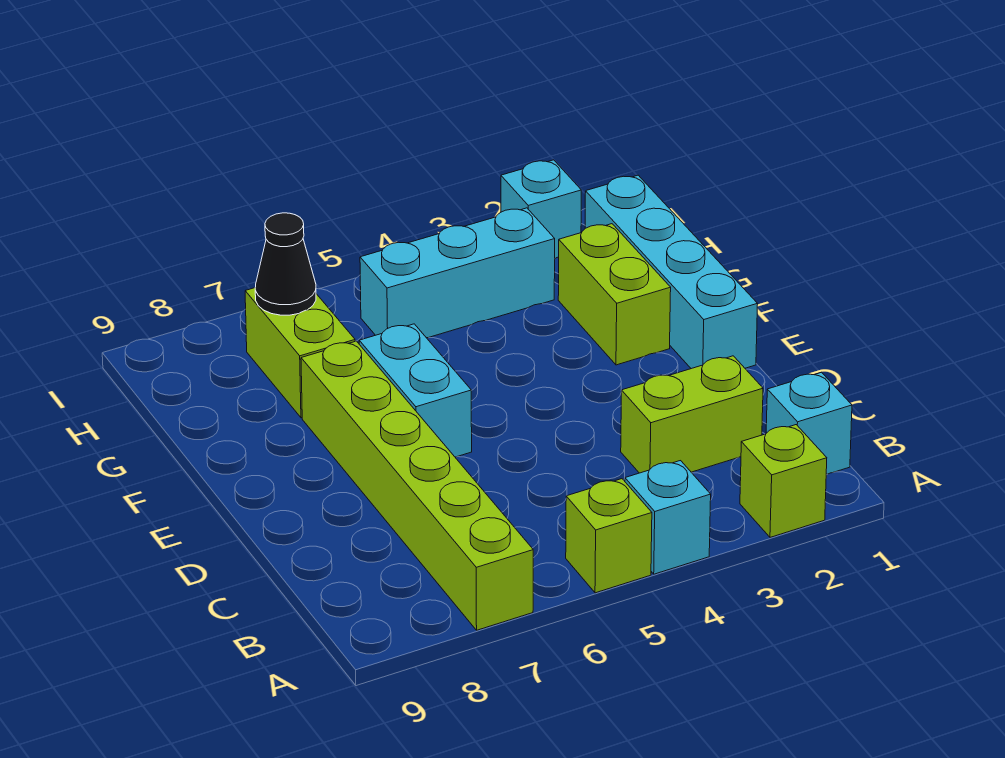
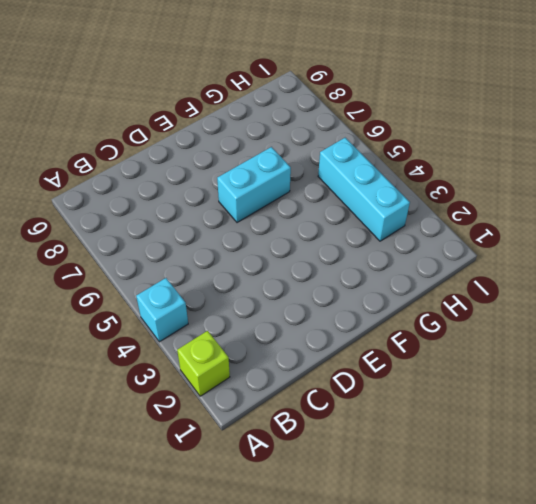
none -> lime brick A5 level 1
none -> lime brick A7:F7 level 1
none -> cyan brick B1 level 1

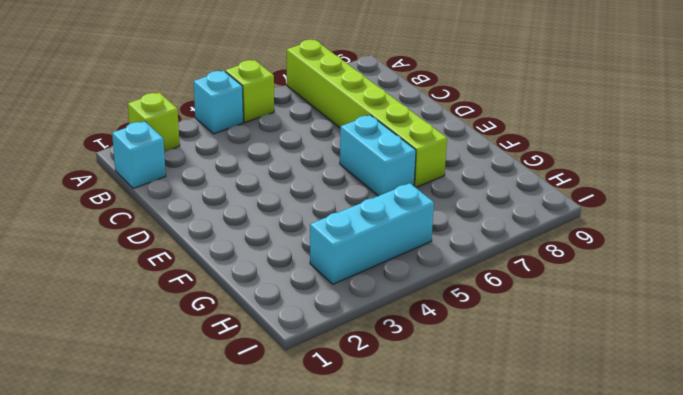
none -> lime brick C2:C3 level 1
none -> cyan brick E1:H1 level 1
none -> lime brick F2:G2 level 1

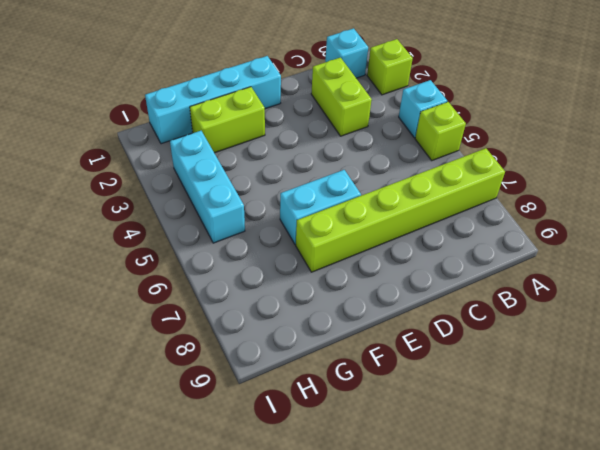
none -> lime brick G7:H7 level 1
none -> cyan brick I2 level 1
none -> black cone H7 level 2

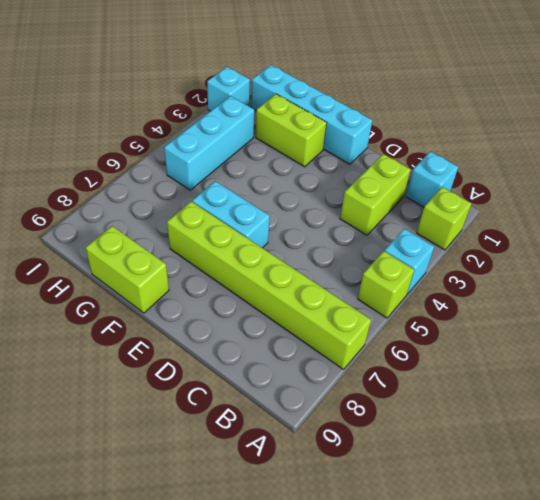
lime brick F9:G9 level 1 -> lime brick G7:H7 level 1
none -> black cone H7 level 2

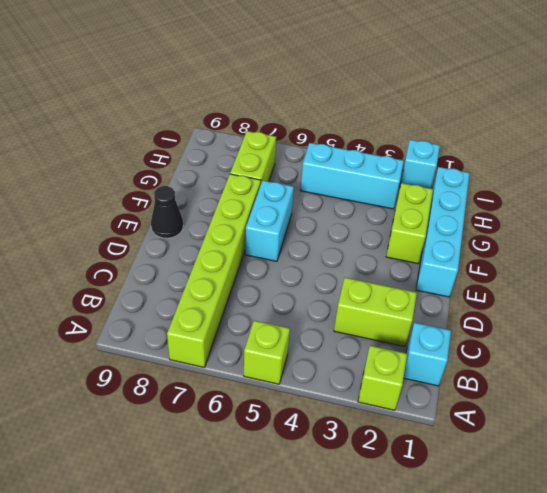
black cone E9 level 1 -> black cone H7 level 2
none -> cyan brick A4 level 1

